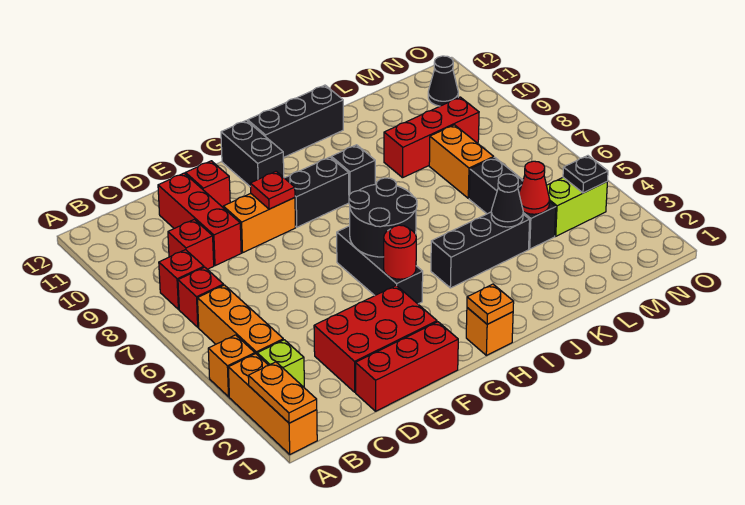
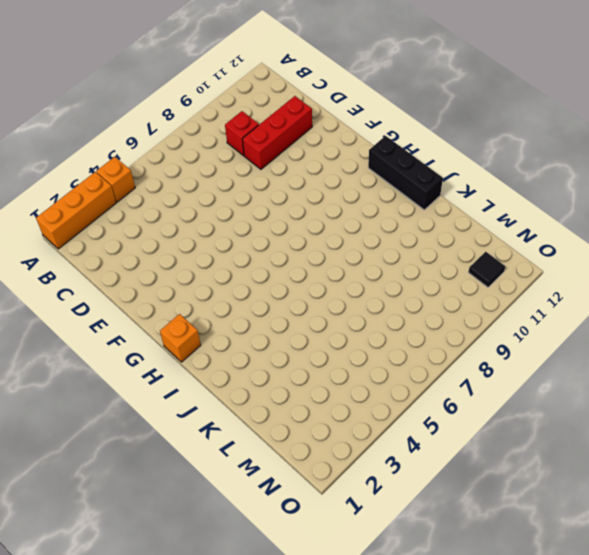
black tile N11 level 1 -> black cone N11 level 1
none -> lime brick B3 level 1
none -> orange brick B4:B6 level 1
none -> red brick B7 level 1
none -> red brick B8 level 1

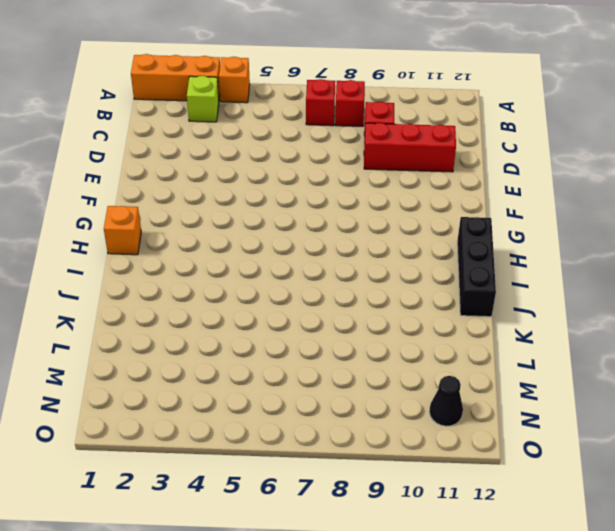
none -> orange brick B4:B6 level 1
none -> red brick D1:F1 level 1
none -> red brick D2:F3 level 1
none -> orange brick E9:F9 level 1

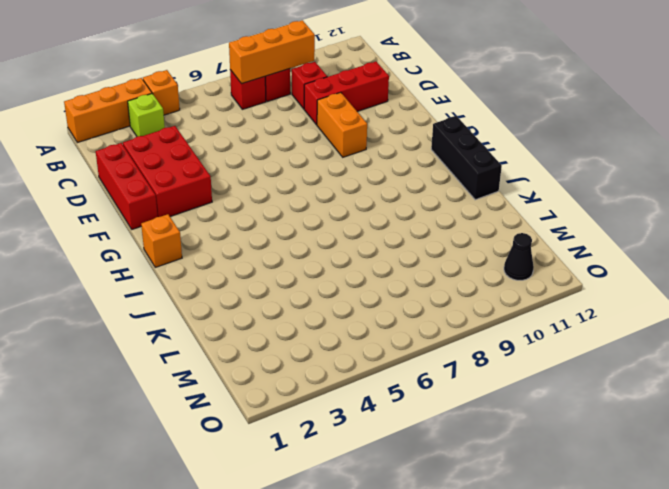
orange brick B7:B9 level 2 -> orange brick B4:B6 level 1
none -> red brick E11 level 1
none -> black brick G4:G6 level 1
none -> black brick G9:H9 level 1
none -> black brick G11:G12 level 1

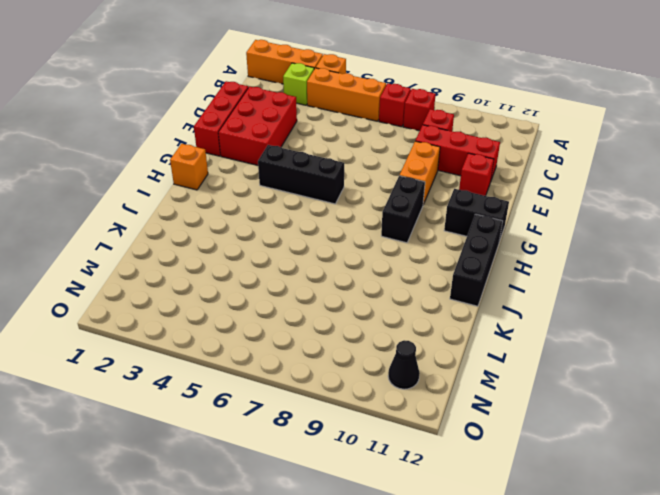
none -> black brick I4:K4 level 1
none -> black brick I9 level 1
none -> red brick K9:M9 level 1
none -> black brick L4:L6 level 1

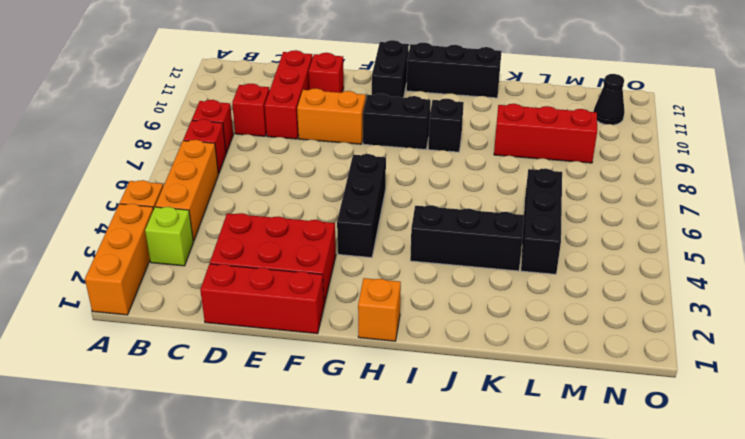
none -> orange brick L7:L8 level 1
none -> lime brick M4:N4 level 1
none -> orange plate A1:A2 level 2
none -> red plate F9 level 2

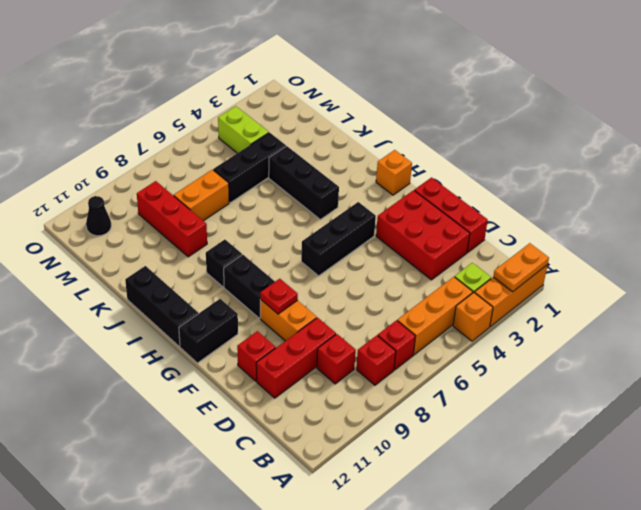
none -> red round brick G4 level 2
none -> black round brick G5:H6 level 2
none -> orange plate H1 level 2
none -> black cone K4 level 2

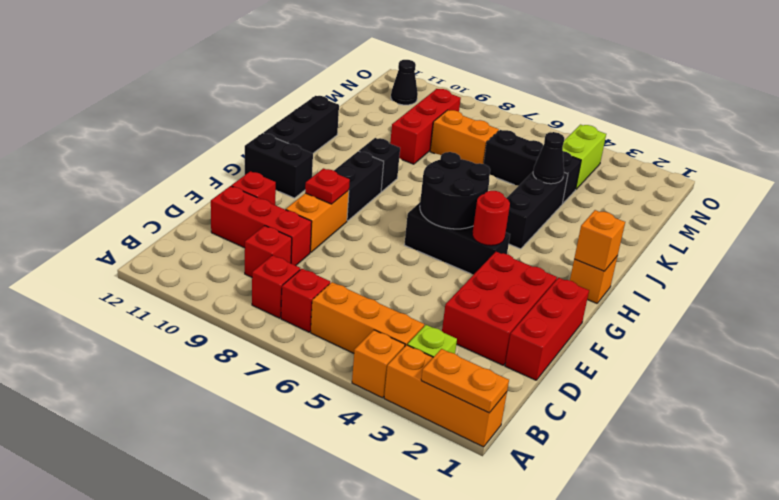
orange brick H1 level 2 -> orange plate H1 level 2
none -> red cone L4 level 2
none -> black plate N4 level 2

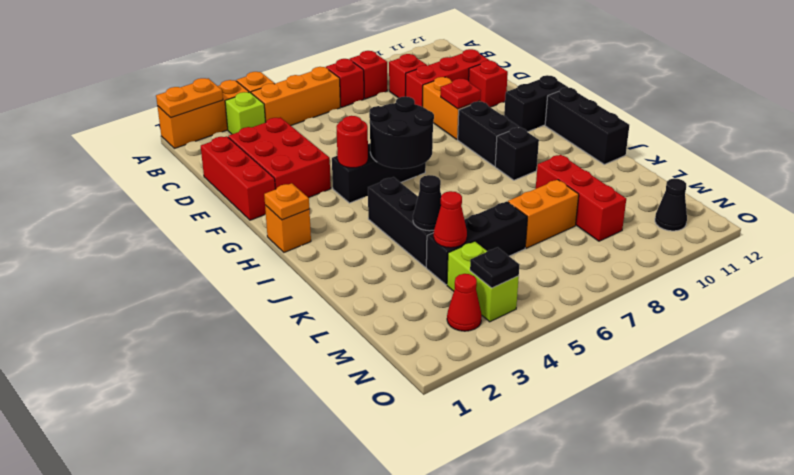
red cone N3 level 1 -> none

